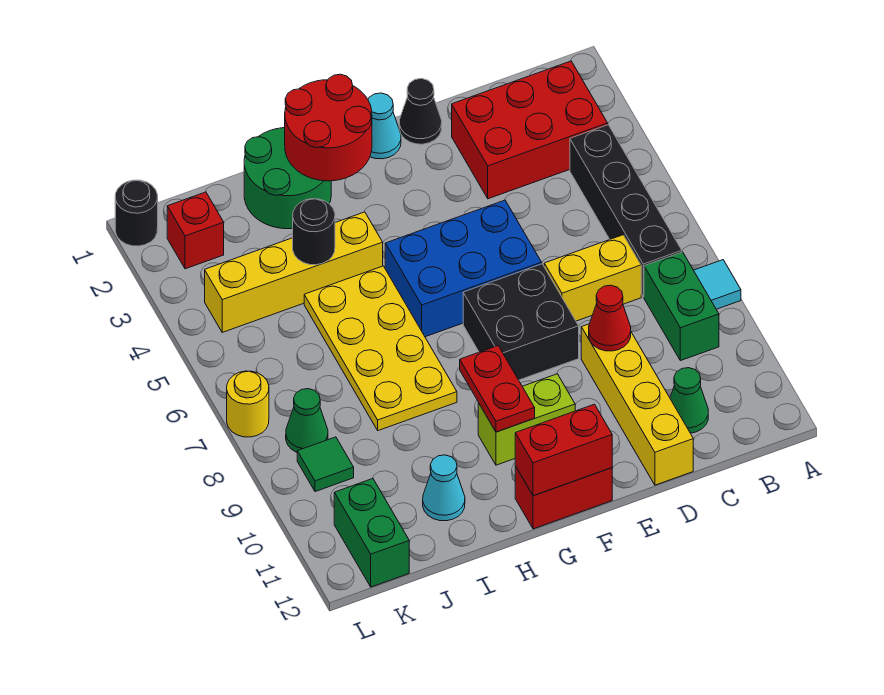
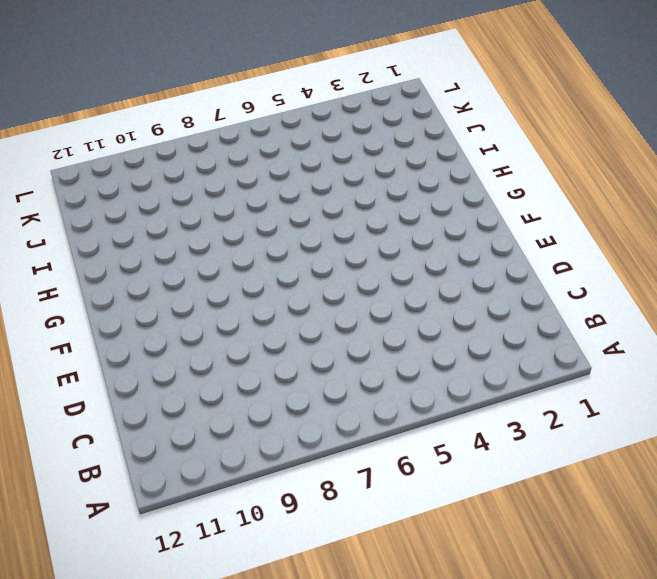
none -> cyan tile A8 level 1
none -> red brick B2:D3 level 1
none -> black brick B4:B7 level 1

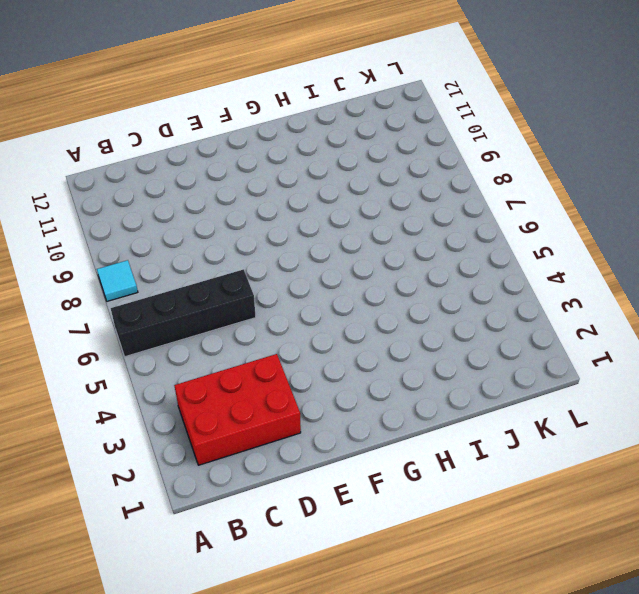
black brick A6:D6 level 1 -> black brick B4:B7 level 1
none -> green brick B8:B9 level 1
none -> yellow brick C7:D7 level 1
none -> green cone C11 level 1

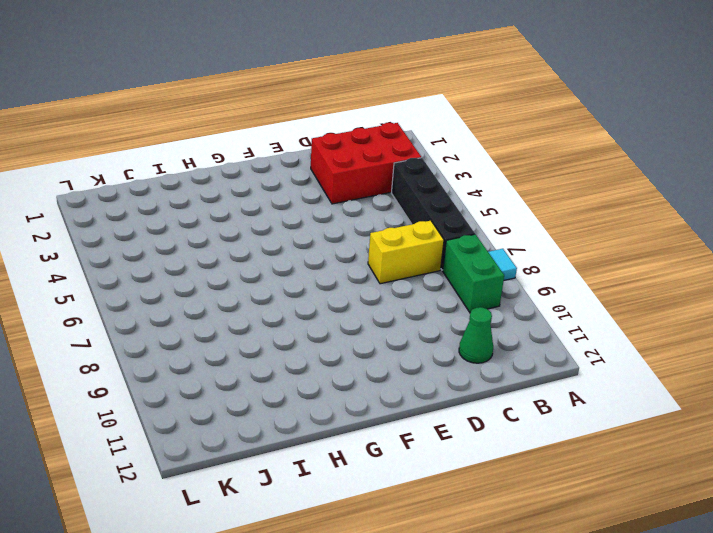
none -> yellow brick D9:D12 level 1
none -> black cone E1 level 1
none -> blue brick E5:G6 level 1

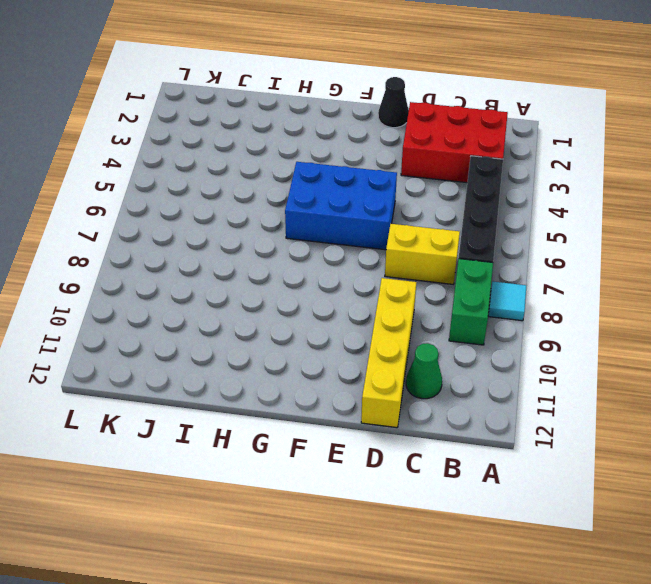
none -> black brick E7:F8 level 1
none -> cyan cone F1 level 1
none -> lime brick F10:G10 level 1

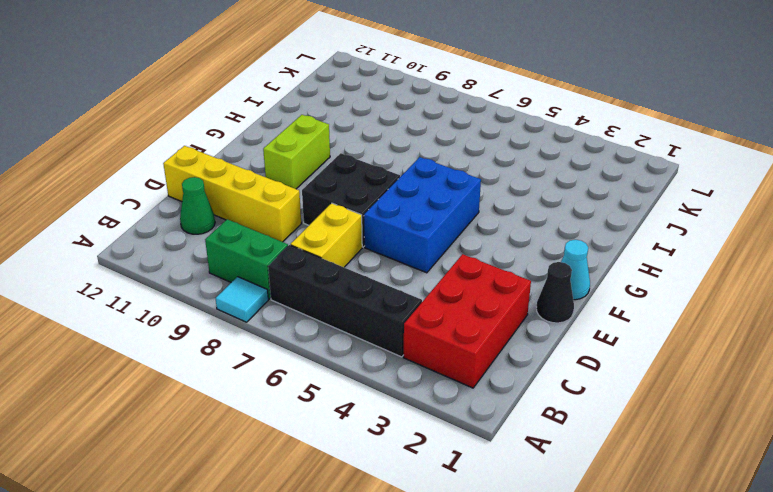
none -> red brick F12:G12 level 1
none -> green round brick H1:I2 level 1
none -> yellow brick H4:K4 level 1

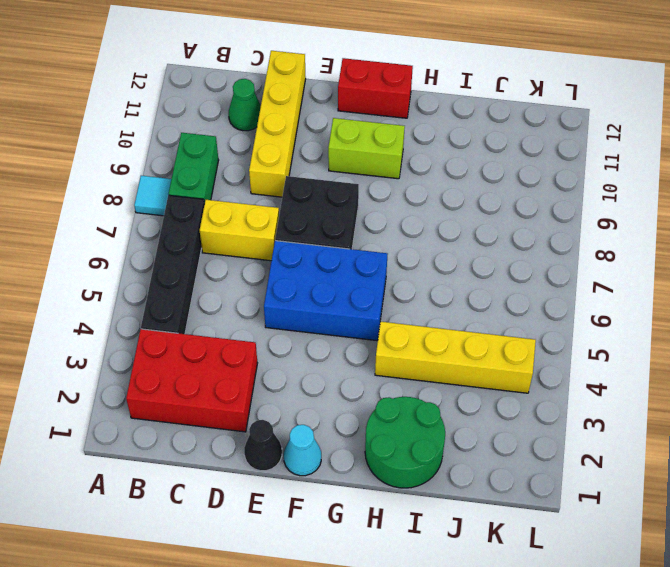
none -> yellow plate H5:I8 level 1
none -> cyan cone I11 level 1
none -> red brick K2 level 1

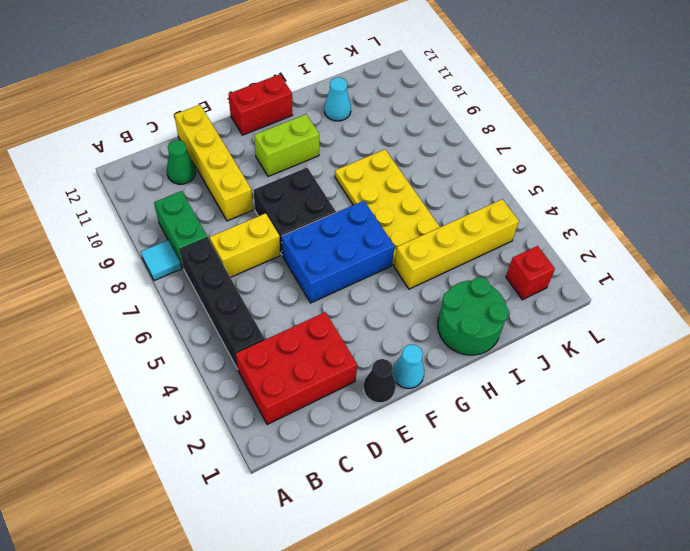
none -> green cone K8 level 1
none -> green tile K9 level 1
none -> green brick K11:K12 level 1

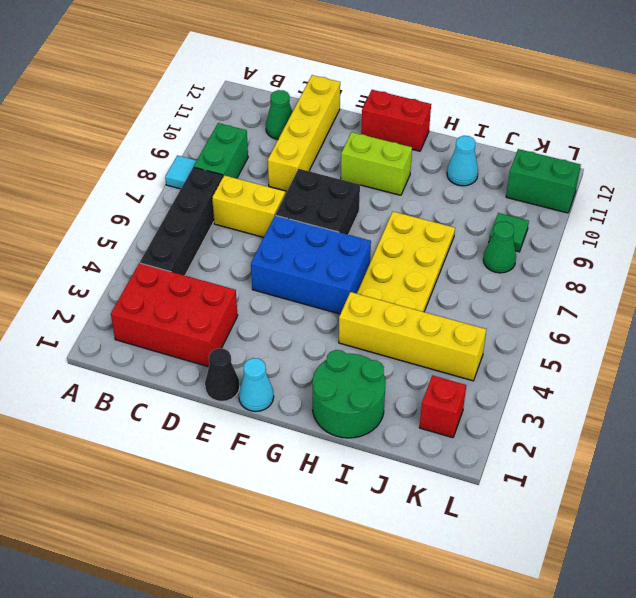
green brick K11:L11 level 1 -> green brick K11:K12 level 1
none -> black round brick L1 level 1
none -> yellow round brick L7 level 1
none -> red cone D9 level 2

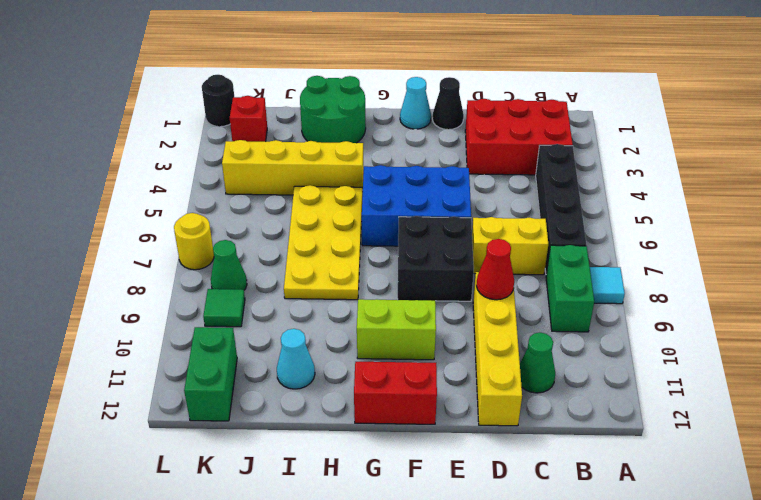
none -> red brick F12:G12 level 2
none -> red round brick G1:H2 level 2
none -> red plate G9:G10 level 2

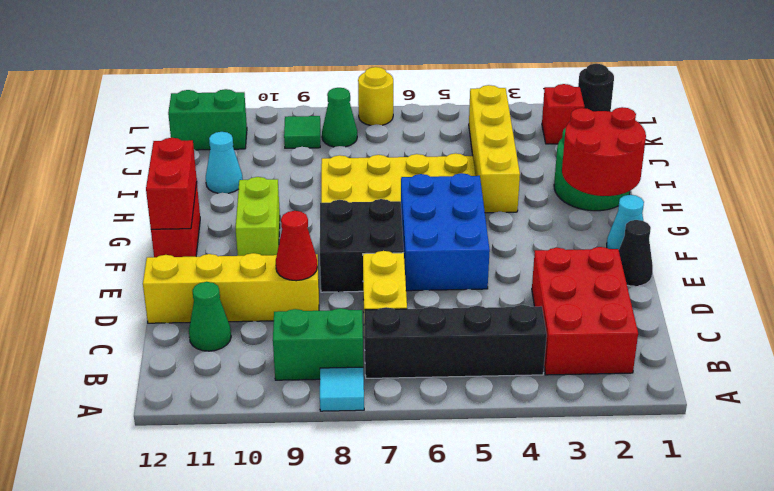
none -> red plate G9:G10 level 2
none -> black round brick I4 level 2

